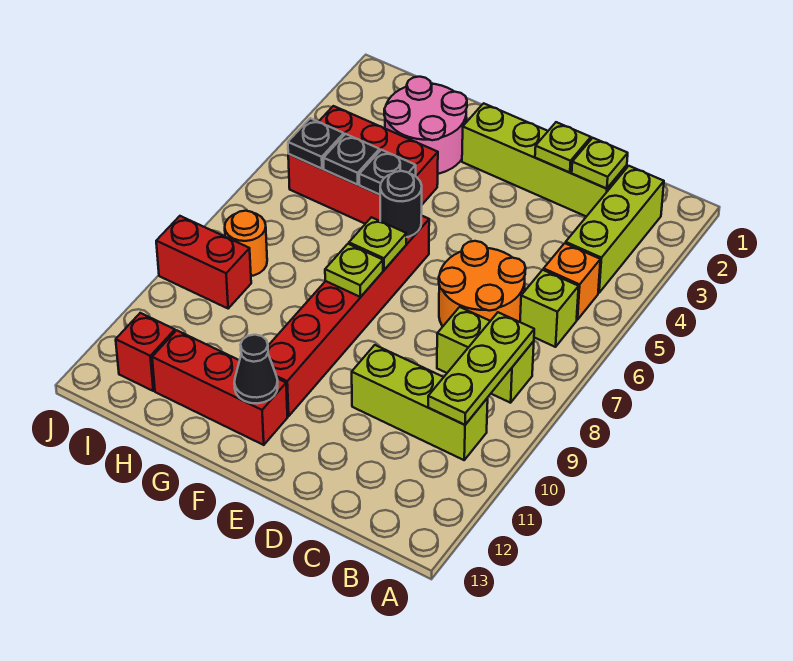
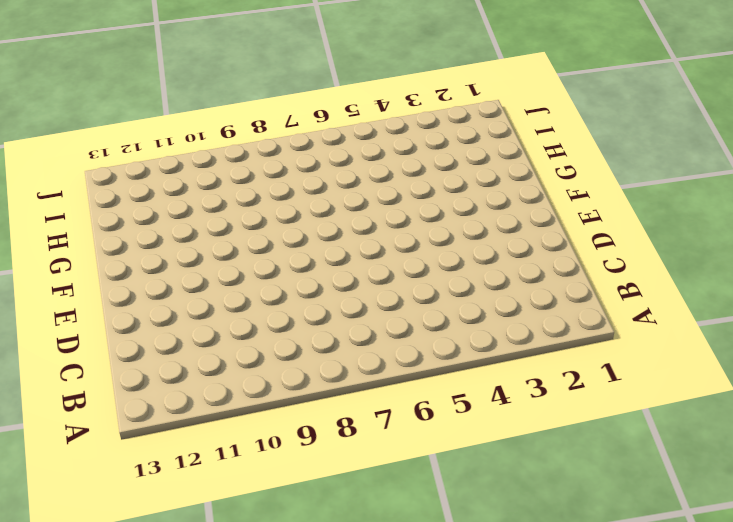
none -> lime brick B2:B4 level 1
none -> orange brick B5 level 1
none -> lime brick B6 level 1

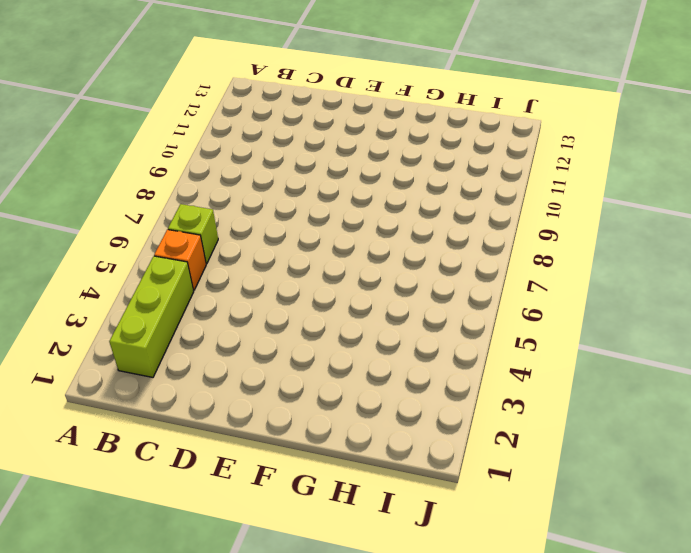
none -> lime brick B8:C8 level 1
none -> lime brick B10:D10 level 1
none -> lime brick C2:F2 level 1

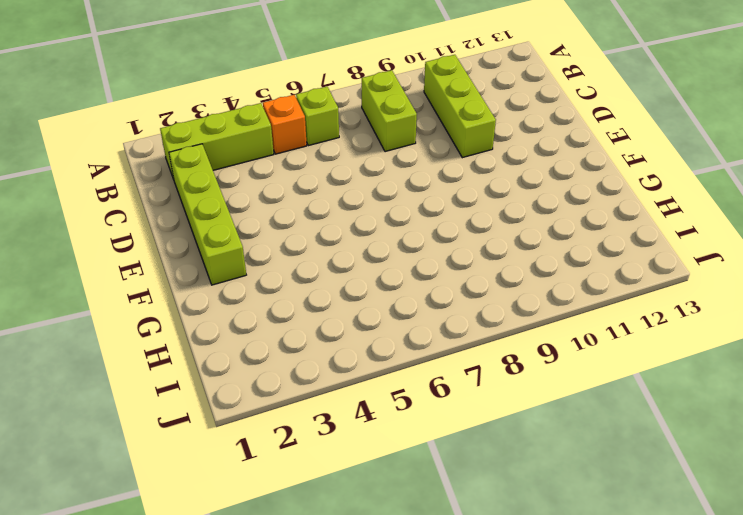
none -> orange round brick C6:D7 level 1
none -> red brick F6:F11 level 1
none -> red brick F12:H12 level 1

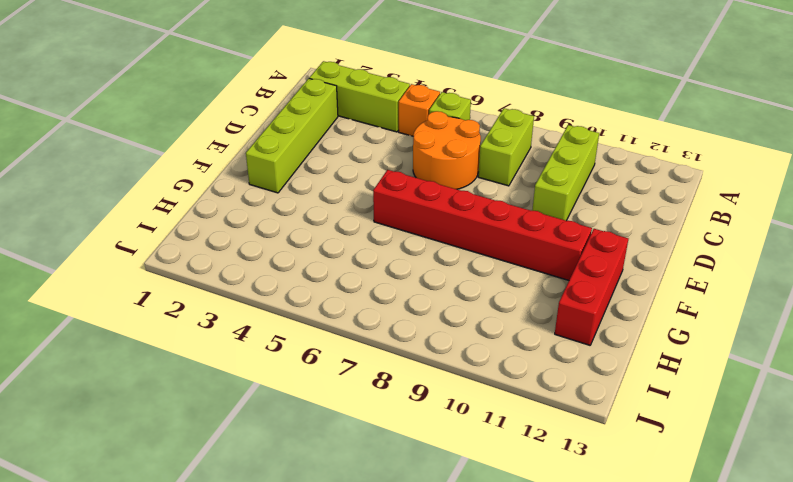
none -> pink round brick G2:H3 level 1
none -> red brick G4:I5 level 1
none -> orange round brick I8 level 1

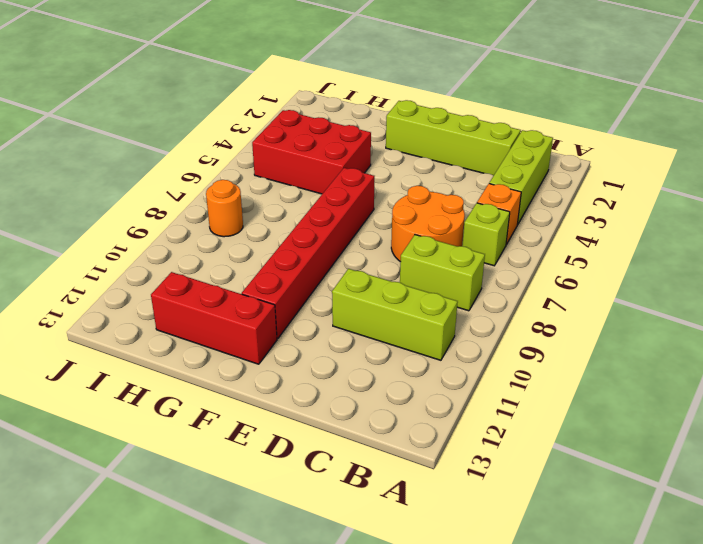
none -> pink round brick G2:H3 level 1
none -> red brick I9:J9 level 1
none -> red brick I12 level 1

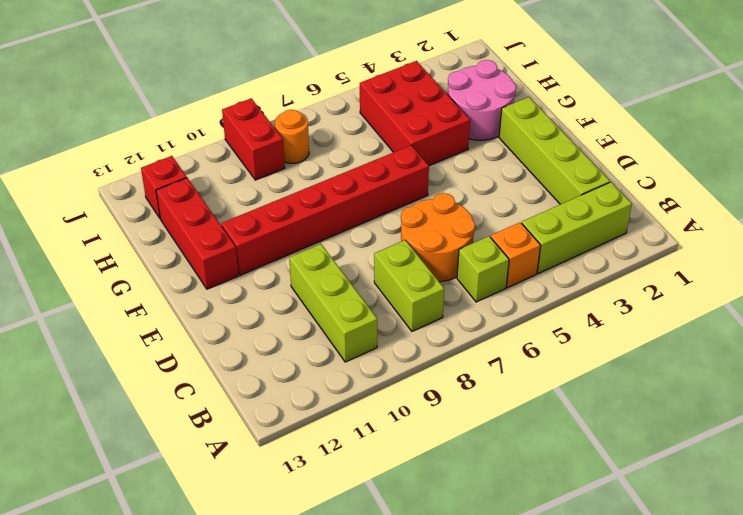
none -> lime plate B8:B10 level 2
none -> lime plate C2 level 2
none -> lime plate D2 level 2

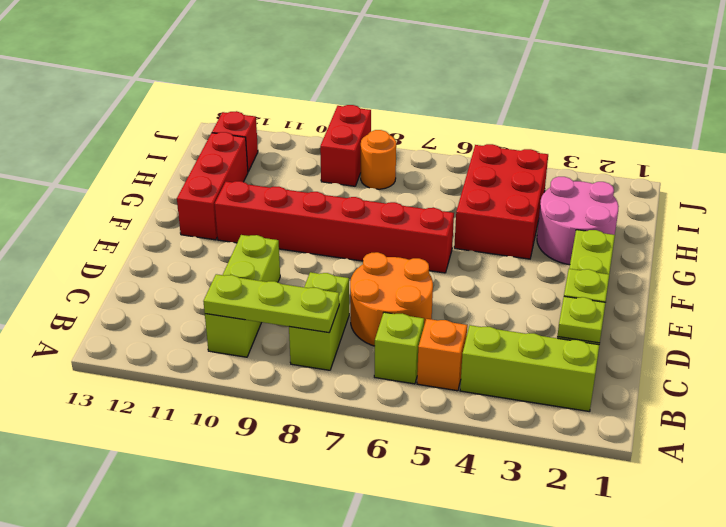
none -> black round brick F6 level 2
none -> lime plate F7 level 2
none -> lime plate F8 level 2

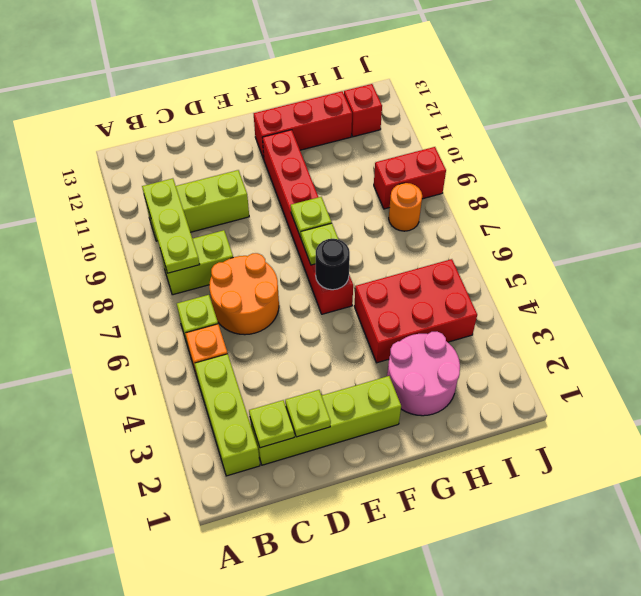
none -> black cone F12 level 2
none -> black plate G5 level 2
none -> black plate H5 level 2

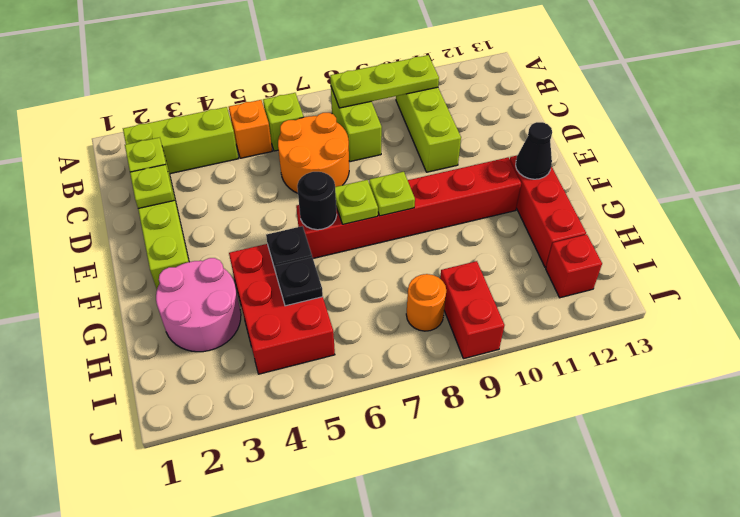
none -> black plate I5 level 2

